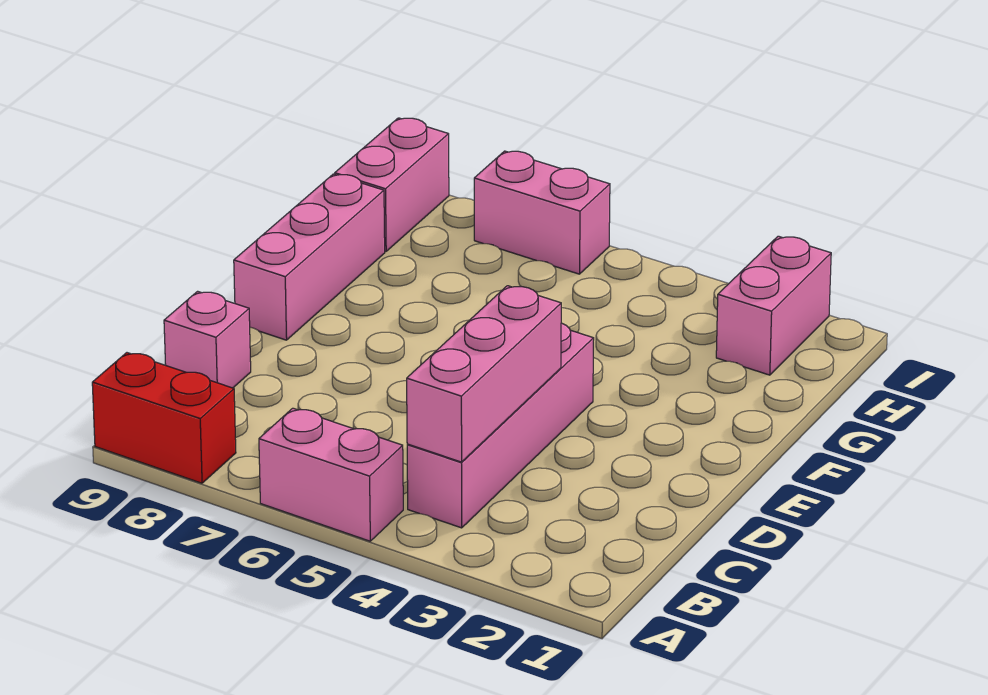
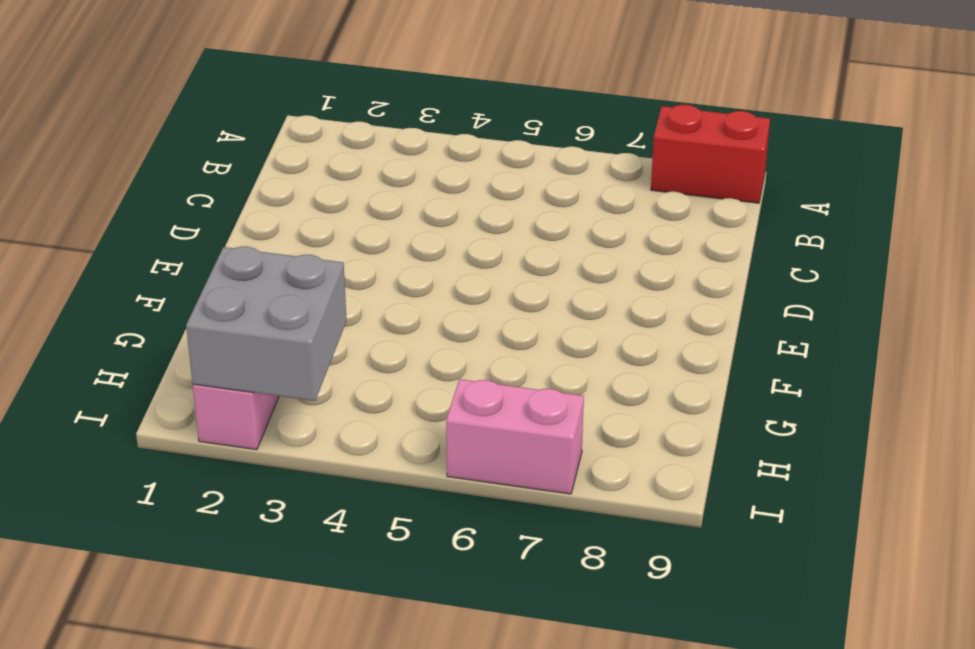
grey brick H2:I3 level 2 -> none
none -> pink brick A5:A6 level 1
none -> pink brick B4:E4 level 1

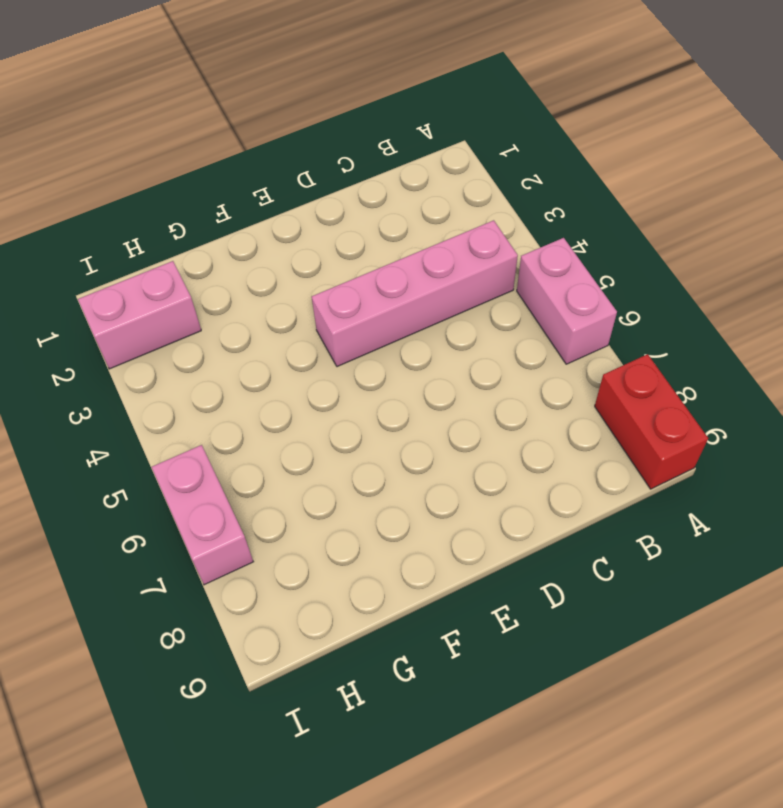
none -> pink brick C9 level 1
none -> pink brick E9:G9 level 1

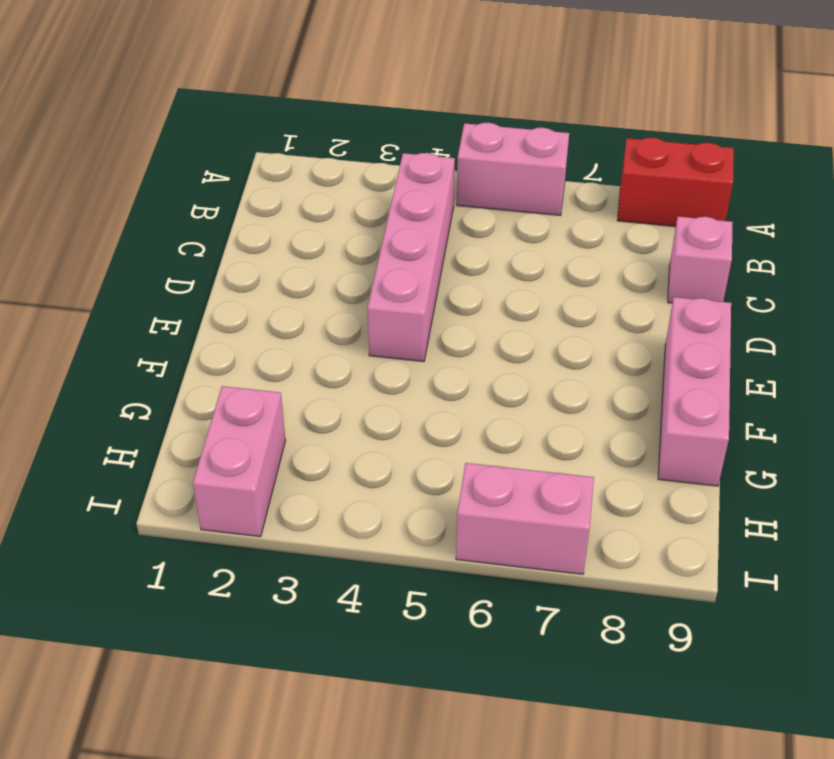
none -> pink brick H9:I9 level 1
none -> pink brick B4:D4 level 2

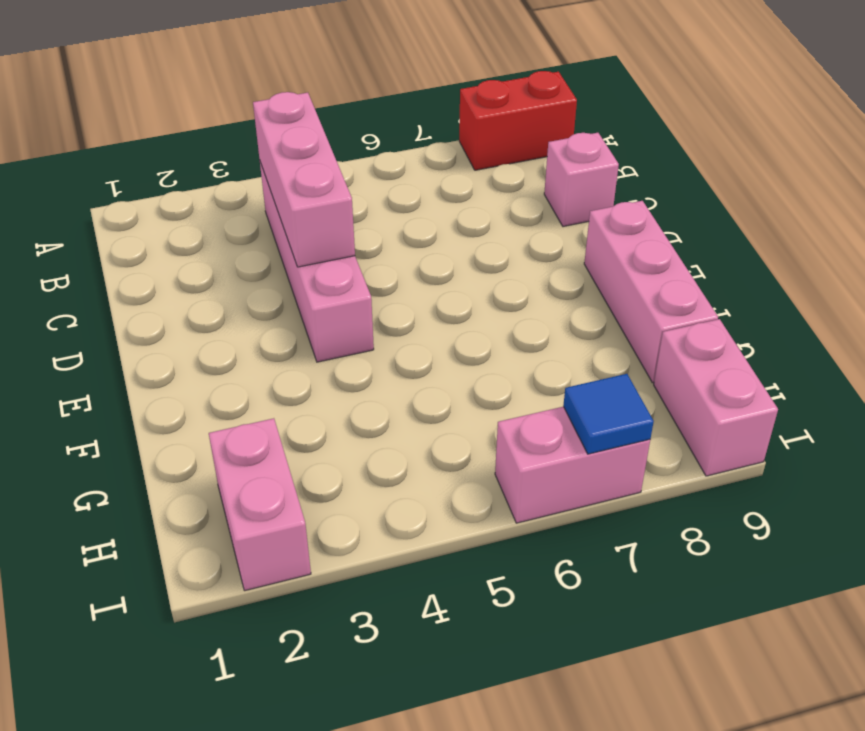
blue tile I7 level 2 -> none
none -> pink brick A5:A6 level 1

